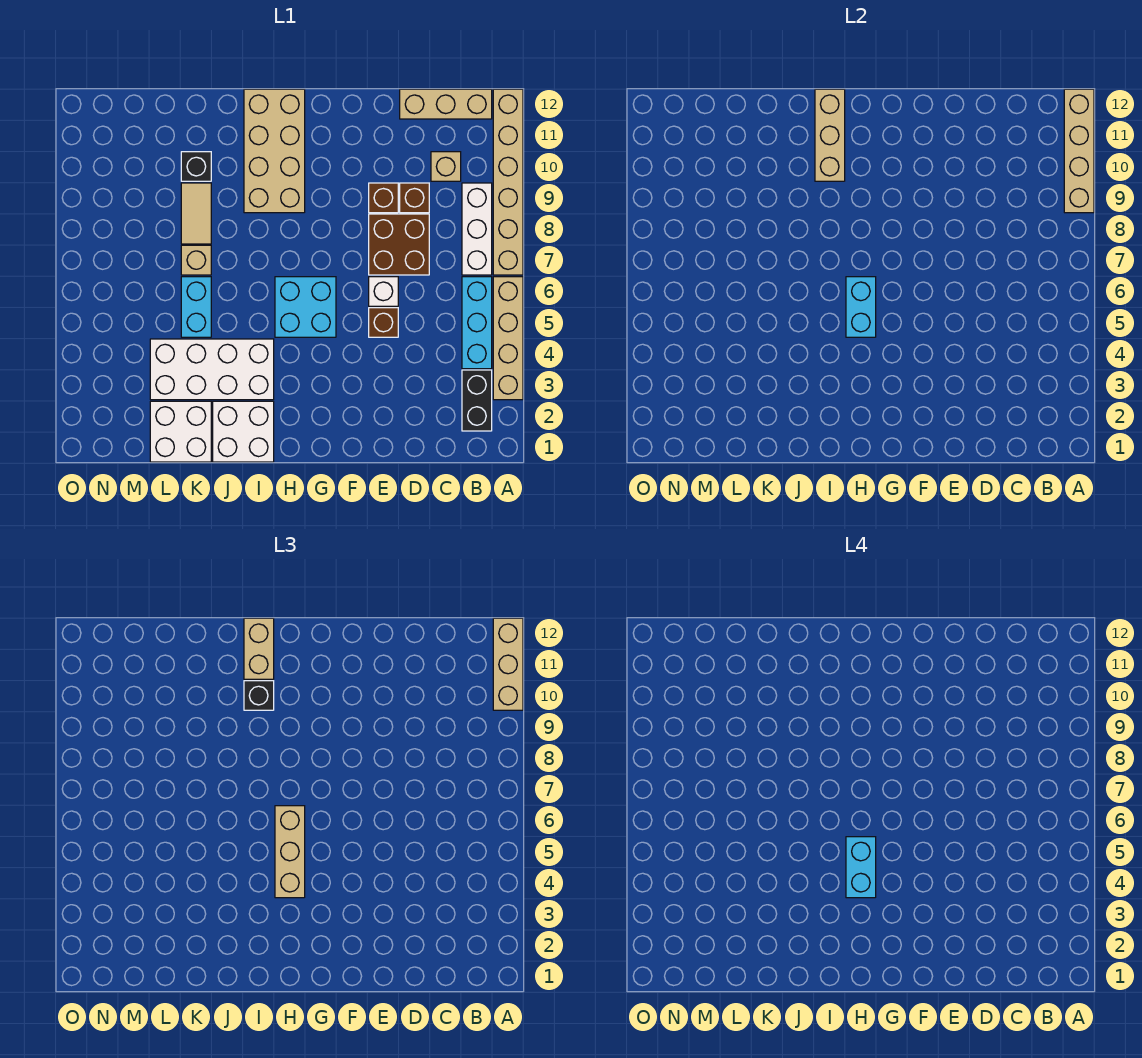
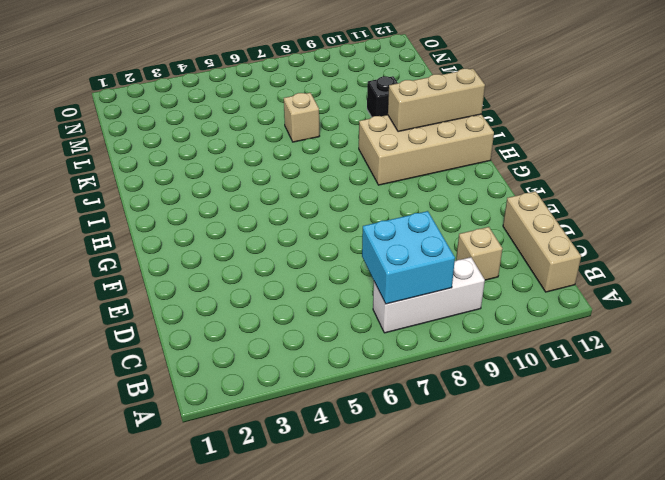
cyan brick B7:C8 level 2 -> cyan brick G5:H6 level 1
none -> tan brick A3:A6 level 1
none -> tan brick A7:A12 level 1
none -> black brick B2:B3 level 1

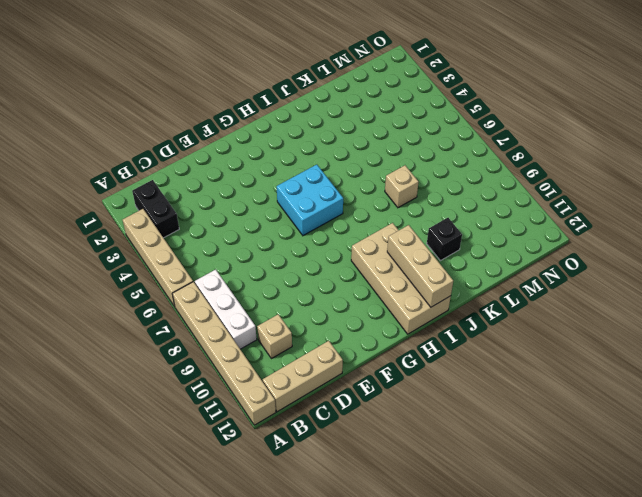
none -> cyan brick B4:B6 level 1
none -> brown brick D7:E8 level 1
none -> brown brick D9 level 1

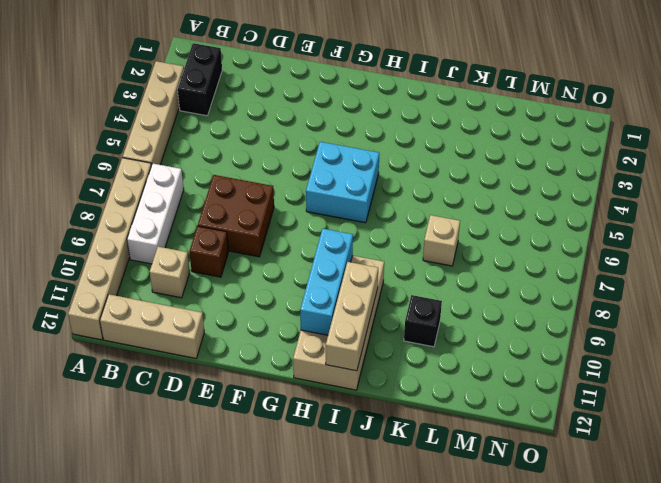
cyan brick H9:H11 level 2 -> cyan brick B4:B6 level 1
none -> brown brick E5 level 1
none -> white brick E6 level 1
none -> brown brick E9 level 1

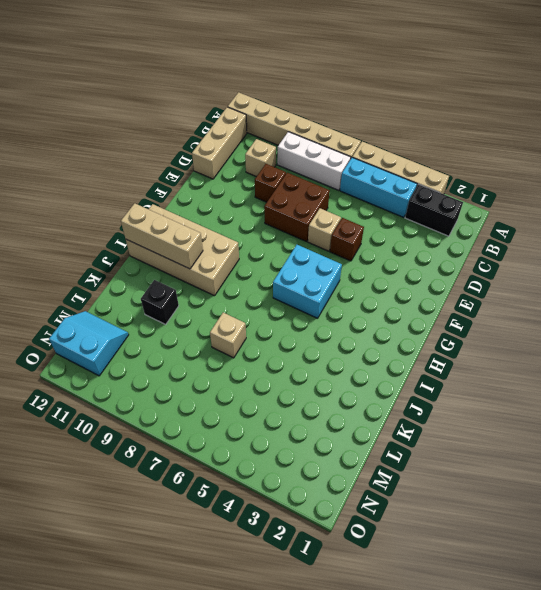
tan brick E6 level 1 -> white brick E6 level 1
cyan slope M11:N12 level 1 top N -> none
none -> brown brick E9 level 1
none -> white brick I1:J2 level 1
none -> white brick I3:L4 level 1

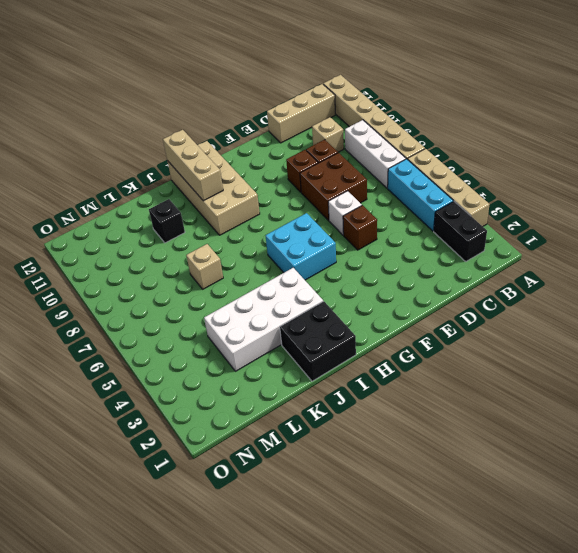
black brick I1:J2 level 1 -> white brick I1:J2 level 1
none -> white brick K1:L2 level 1
none -> cyan brick K5:K6 level 1
none -> tan tile K8:K9 level 1

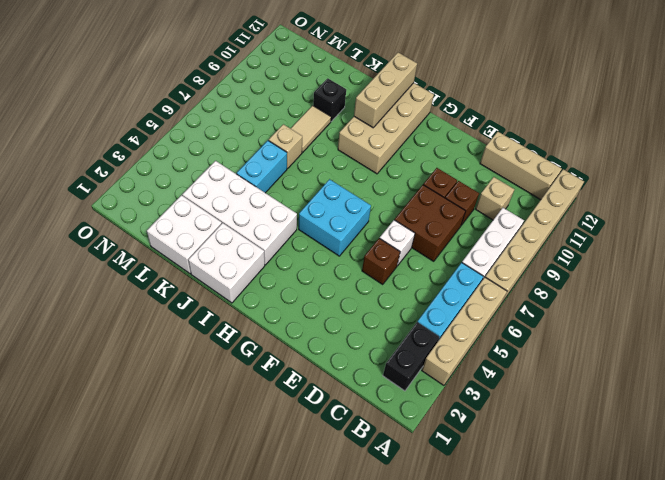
none -> tan brick A9:A12 level 2
none -> cyan brick H5:H6 level 2
none -> tan brick A10:A12 level 3

